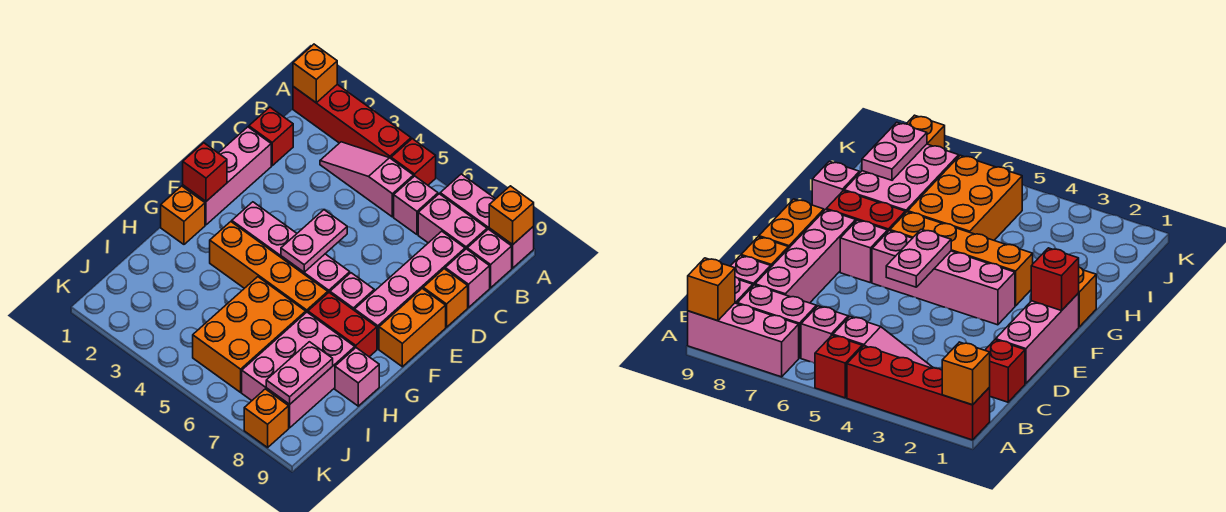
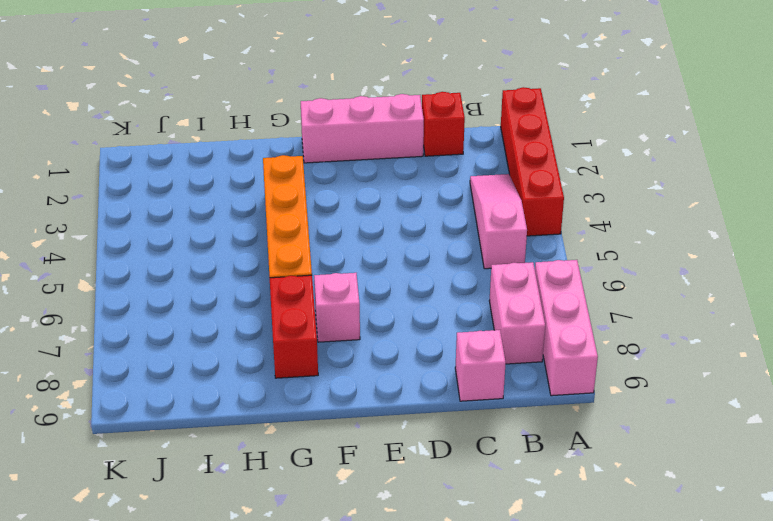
none -> red brick A5 level 1
none -> pink brick B6 level 1
none -> pink brick B9 level 1

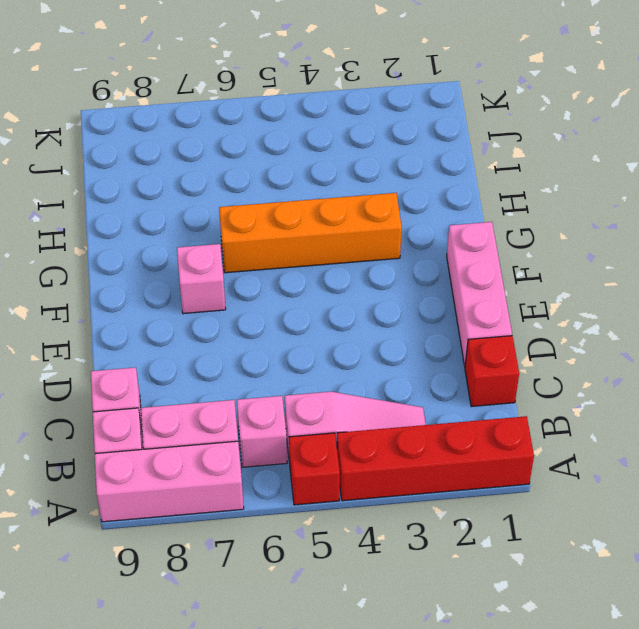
none -> pink brick C8:F8 level 1
none -> orange brick D9 level 1
none -> orange brick E9:F9 level 1

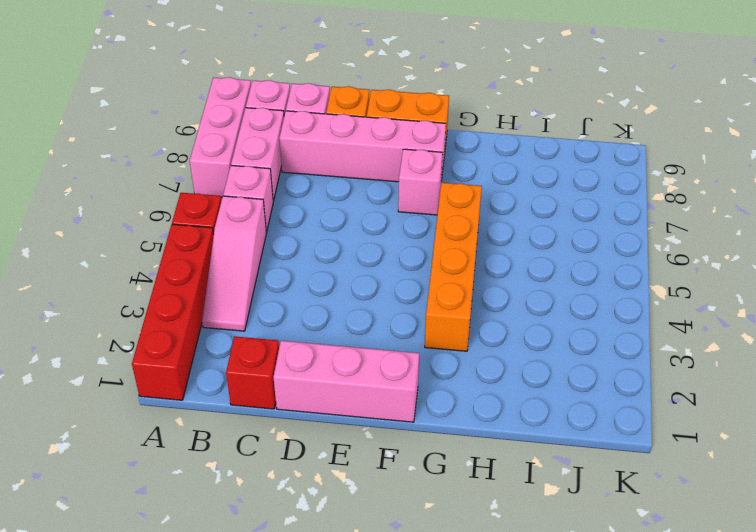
none -> pink brick F3:F6 level 1
none -> orange brick G1 level 1
none -> red brick G7:G8 level 1

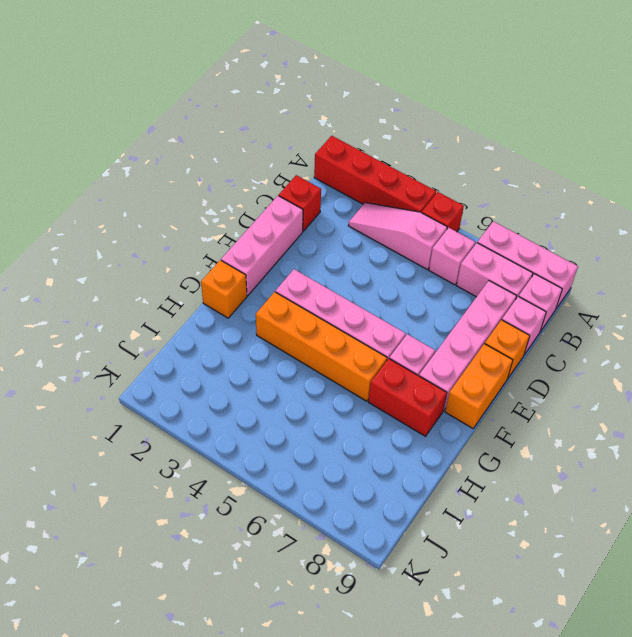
none -> orange brick H5:J6 level 1
none -> pink brick H7:J8 level 1
none -> pink brick H9 level 1

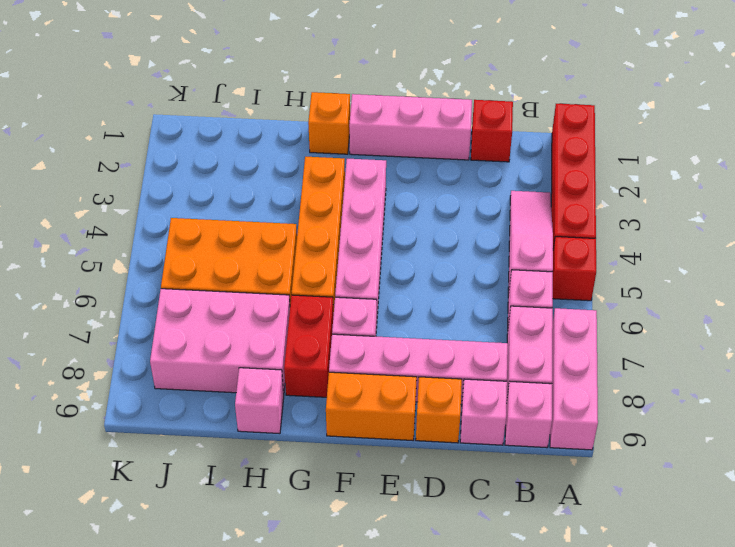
none -> orange brick K8 level 1
none -> orange brick A1 level 2
none -> orange brick A9 level 2

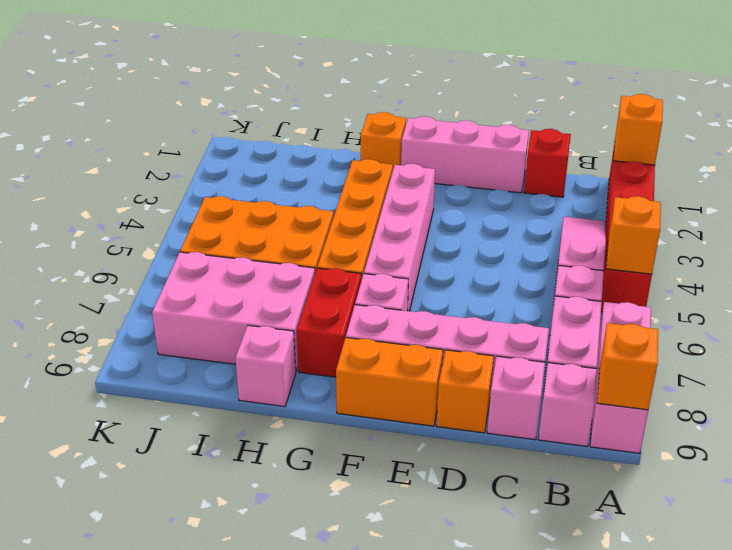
orange brick A5 level 2 -> orange brick K8 level 1
none -> pink plate E5:F5 level 2
none -> red brick F1 level 2
none -> pink plate I8:J8 level 2

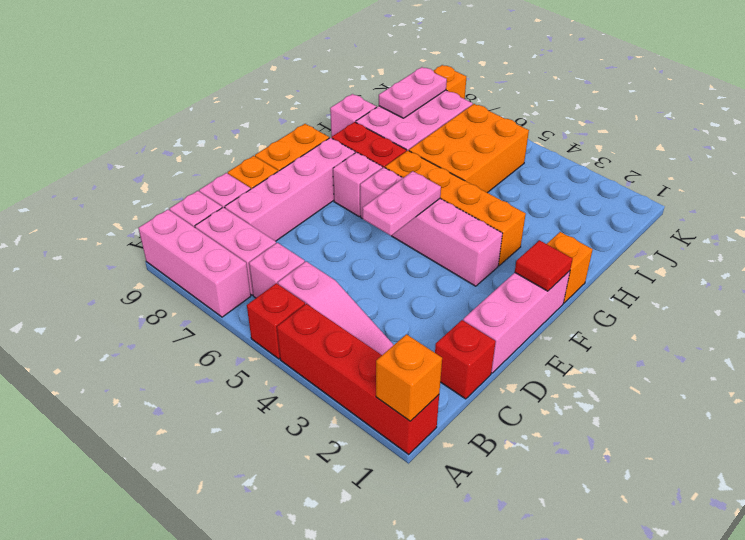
red tile F1 level 2 -> red brick F1 level 2
none -> orange brick A9 level 2

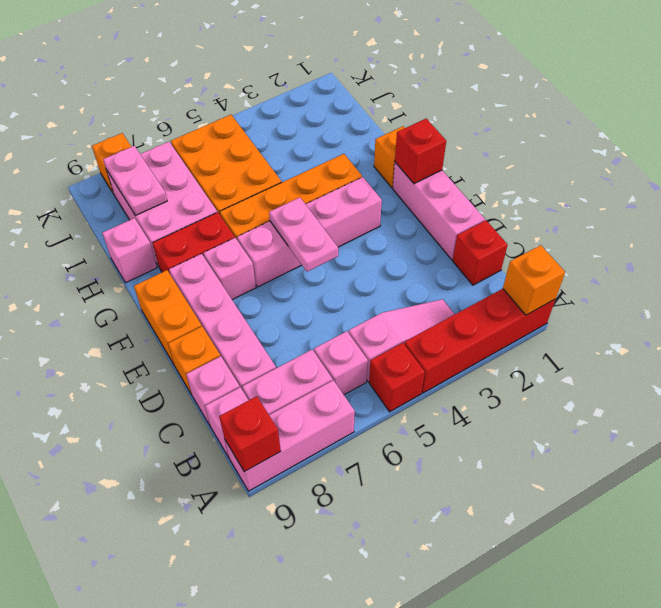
red brick A9 level 2 -> orange brick A9 level 2

